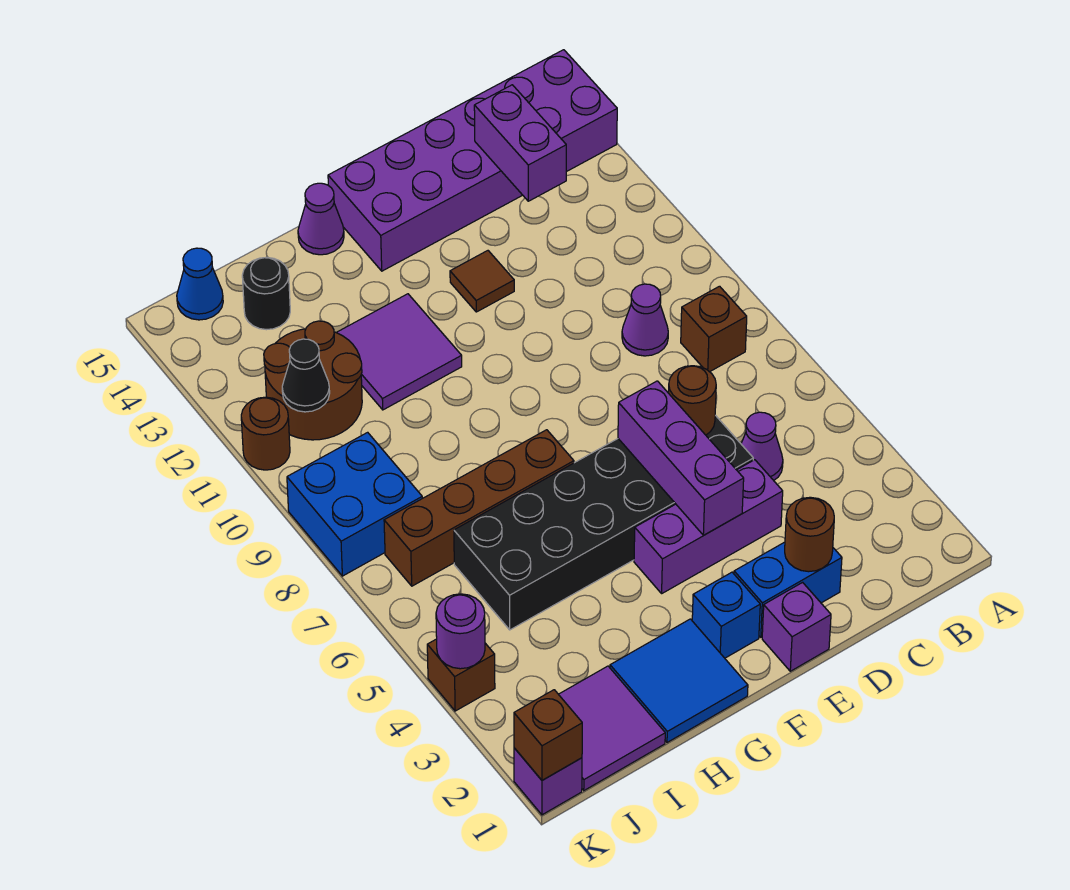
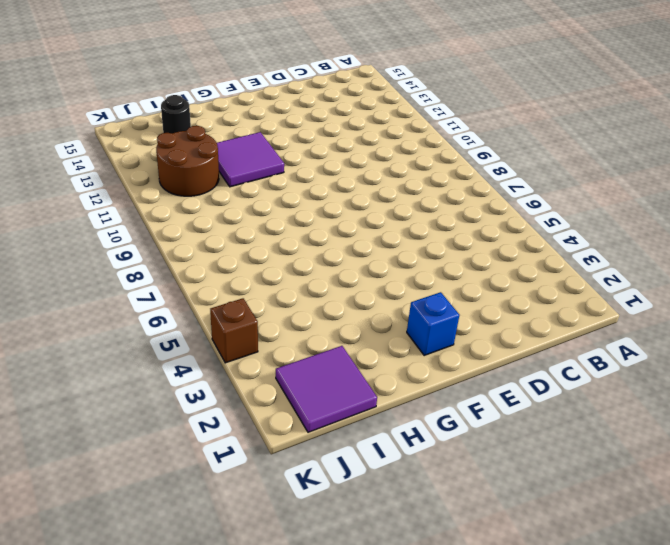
none -> purple brick A14:F15 level 1
none -> brown brick B8 level 1
none -> purple cone C5 level 1

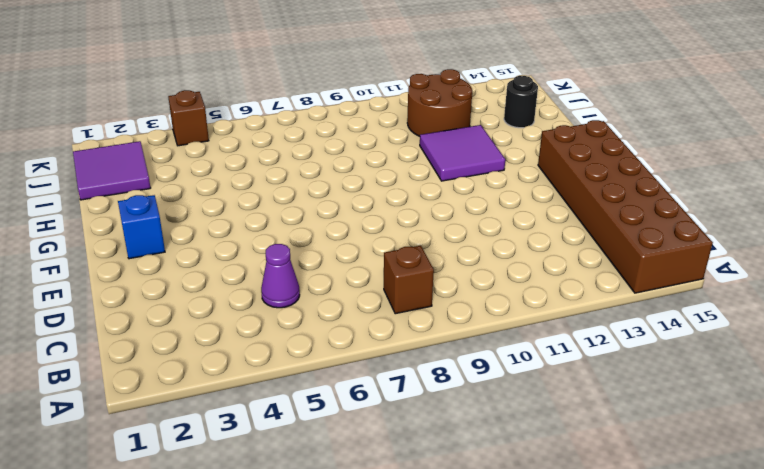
brown brick A14:F15 level 1 -> purple brick A14:F15 level 1
none -> purple cone C9 level 1
none -> blue brick D2:E2 level 1
none -> purple brick D4:F4 level 1

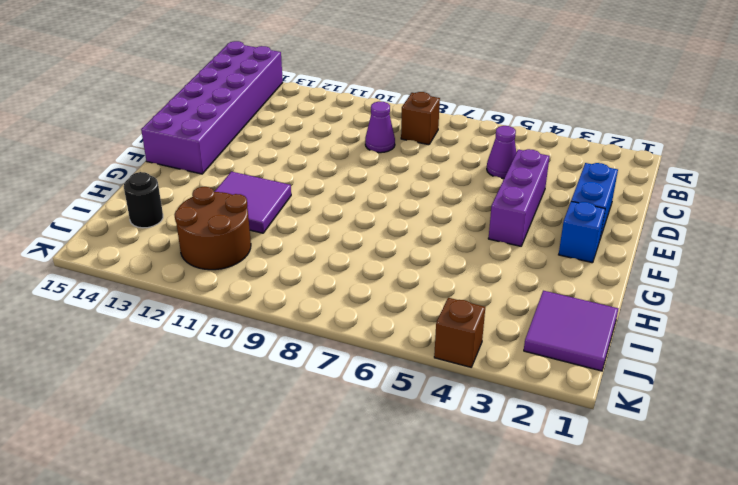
none -> black brick D5:I6 level 1
none -> purple brick E1 level 1
none -> brown tile E12 level 1

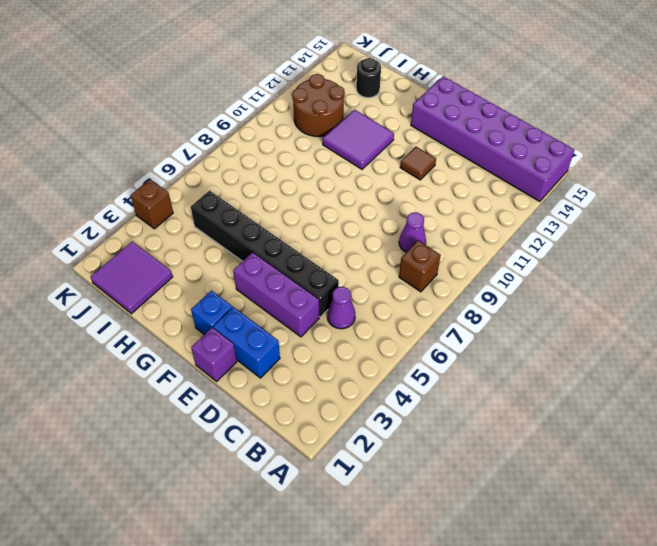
black brick D5:I5 level 1 -> black brick D5:I6 level 1
none -> blue tile G1:H2 level 1
none -> brown brick G7:J7 level 1
none -> purple cone G15 level 1

